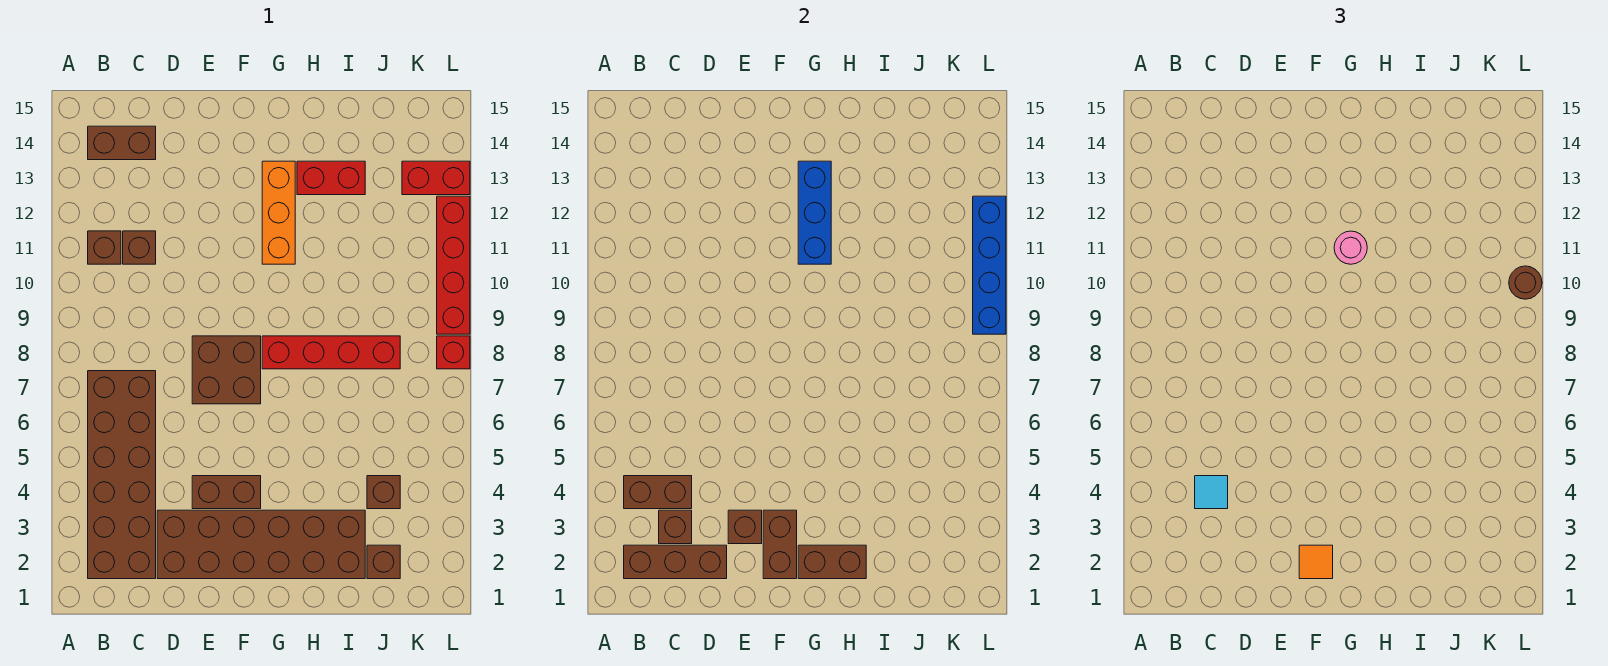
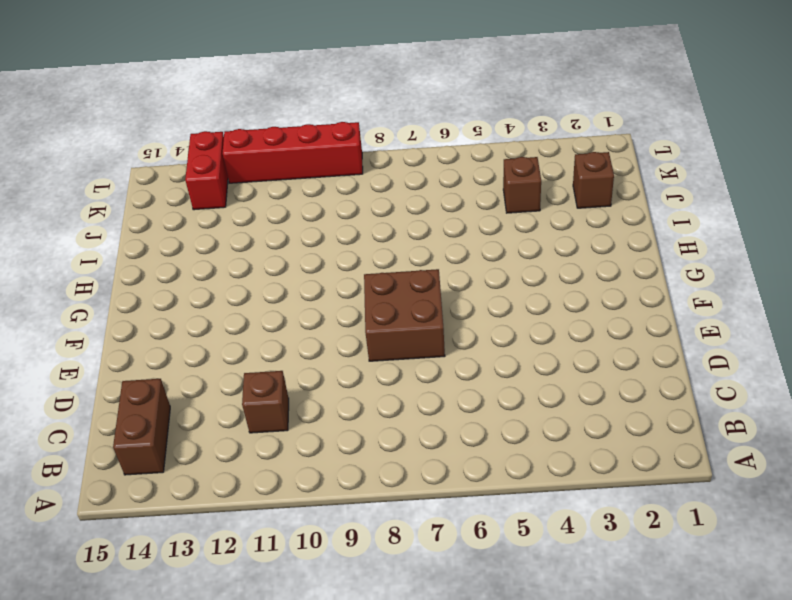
none -> brown brick B2:C7 level 1
none -> brown brick B11 level 1
none -> brown brick D2:I3 level 1

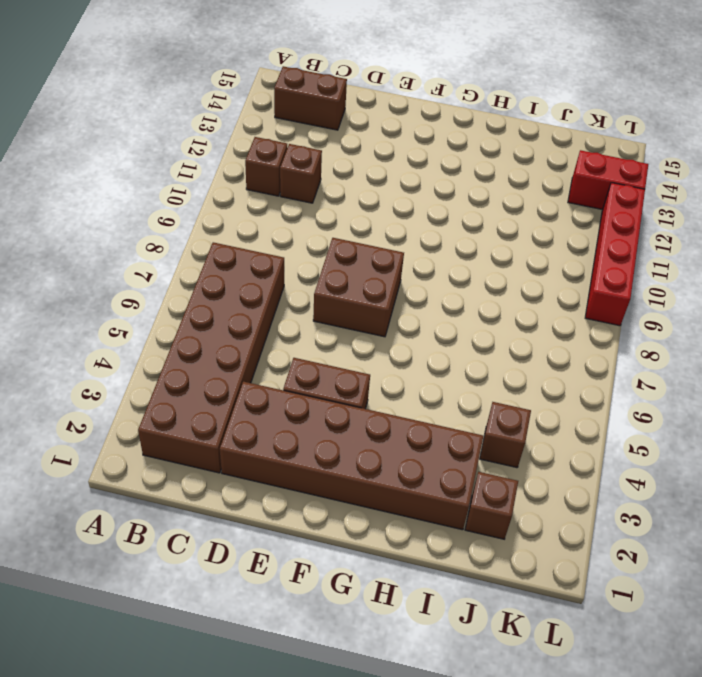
none -> red brick G8:J8 level 1
none -> orange brick G11:G13 level 1
none -> red brick H13:I13 level 1

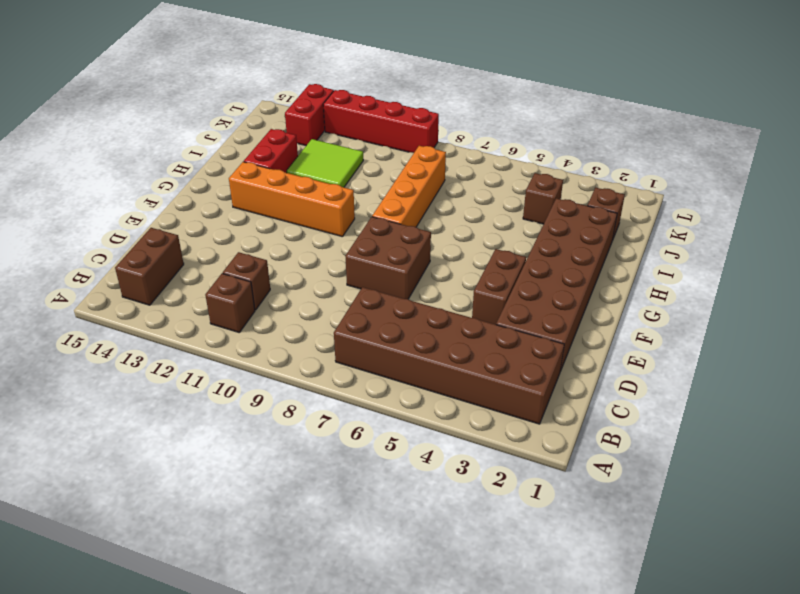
orange brick G8:J8 level 1 -> red brick G8:J8 level 1
orange brick G10:G13 level 1 -> orange brick G11:G13 level 1
lime tile I11:J12 level 1 -> none
none -> red brick L8 level 1
none -> brown brick B2:D2 level 2
none -> brown brick B4:C4 level 2

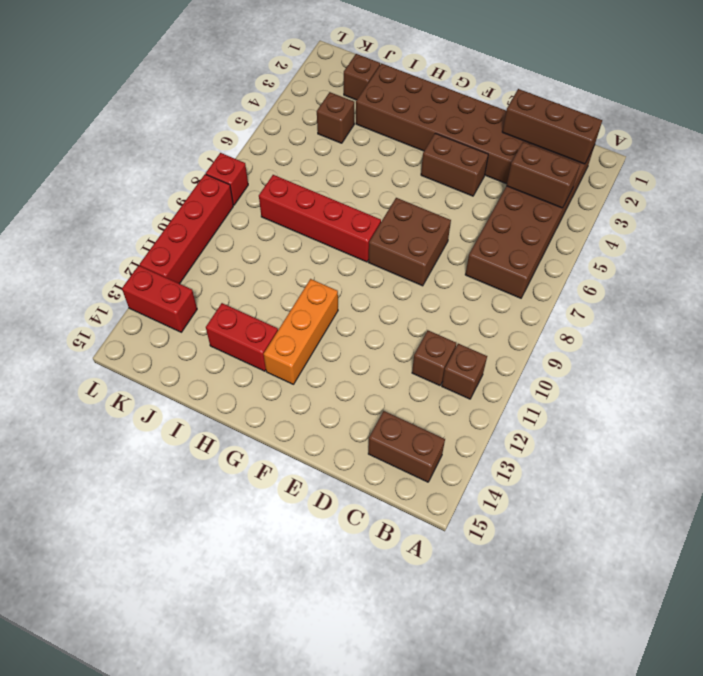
none -> brown brick C3 level 2
none -> brown brick E3 level 2
none -> brown brick F2:F3 level 2

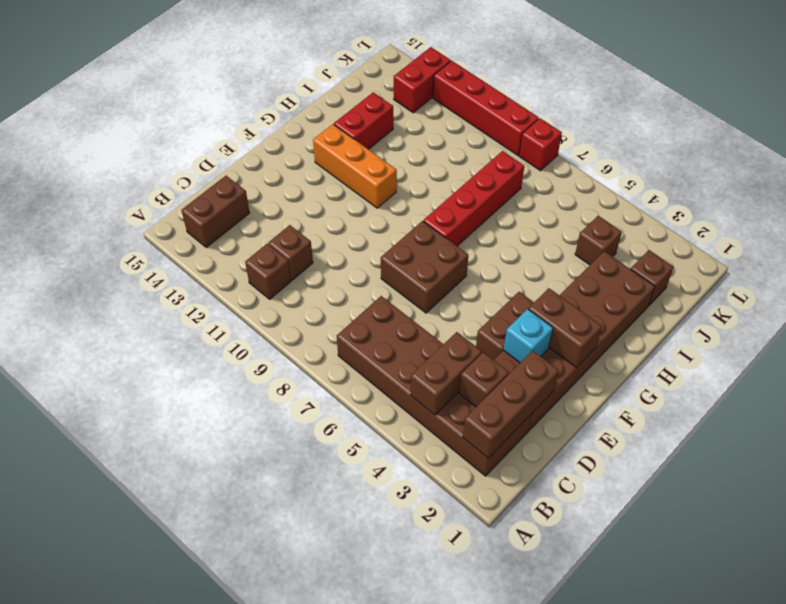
cyan brick E3 level 2 -> brown brick E3 level 2
none -> brown brick G2:H2 level 2
none -> blue brick G11:G13 level 2
none -> blue brick L9:L12 level 2

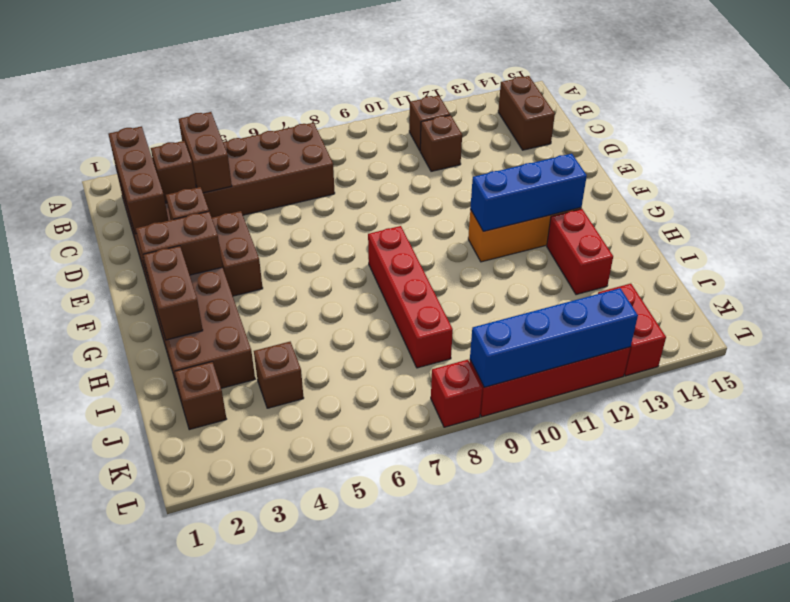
none -> brown brick E7:F8 level 1
none -> cyan tile C4 level 3
none -> orange tile F2 level 3

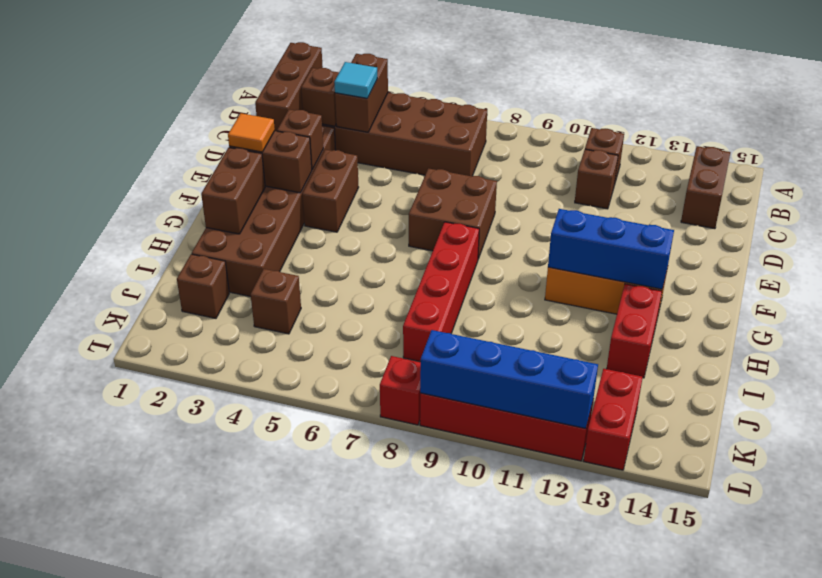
none -> pink round brick G11 level 3
none -> brown round brick L10 level 3

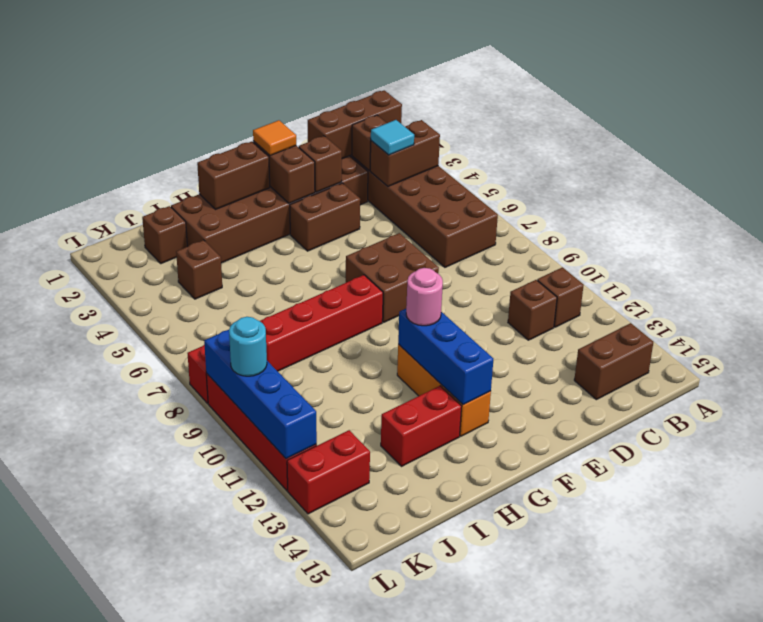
cyan round brick L10 level 3 -> brown round brick L10 level 3

